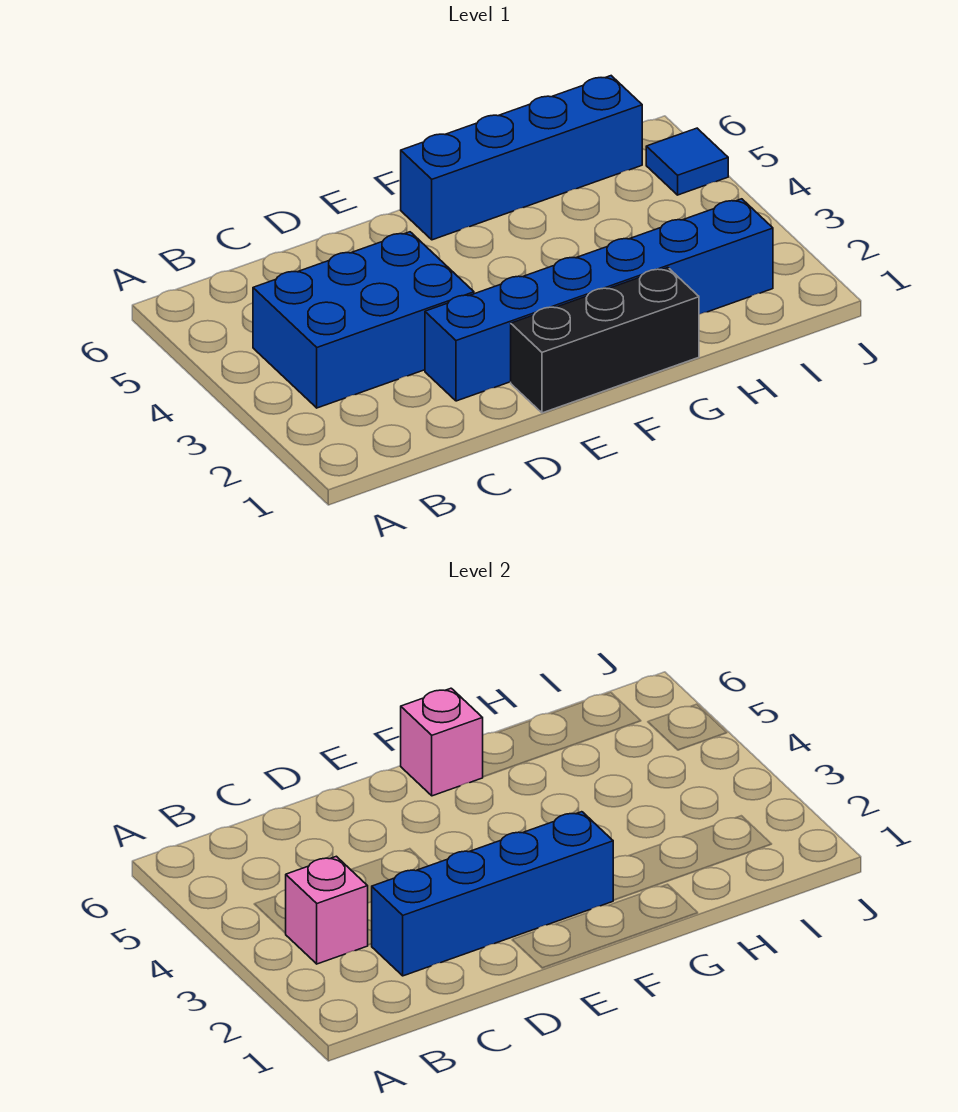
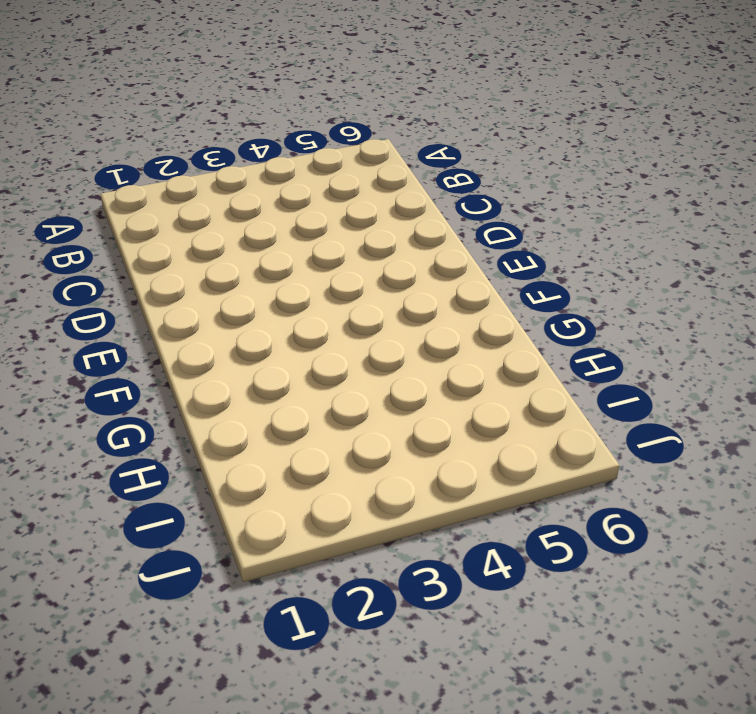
none -> blue brick B3:D4 level 1
none -> blue brick D2:I2 level 1

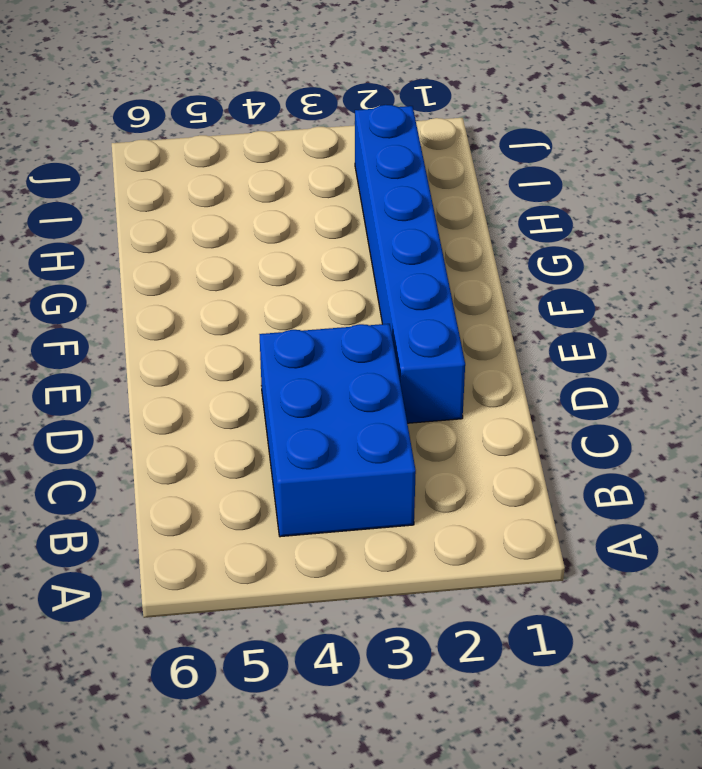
none -> black brick E1:G1 level 1
none -> blue brick F6:I6 level 1

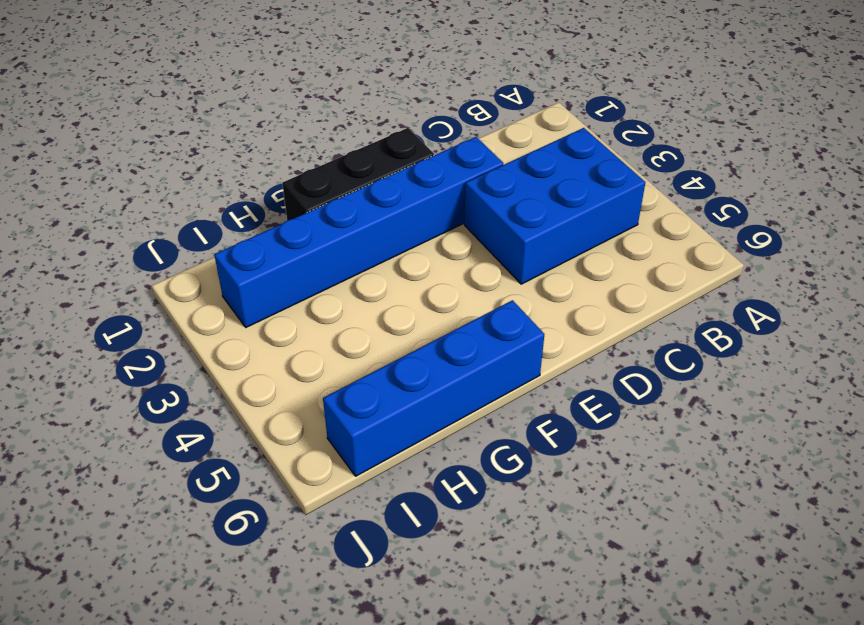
none -> blue tile J5 level 1
none -> pink brick B3 level 2

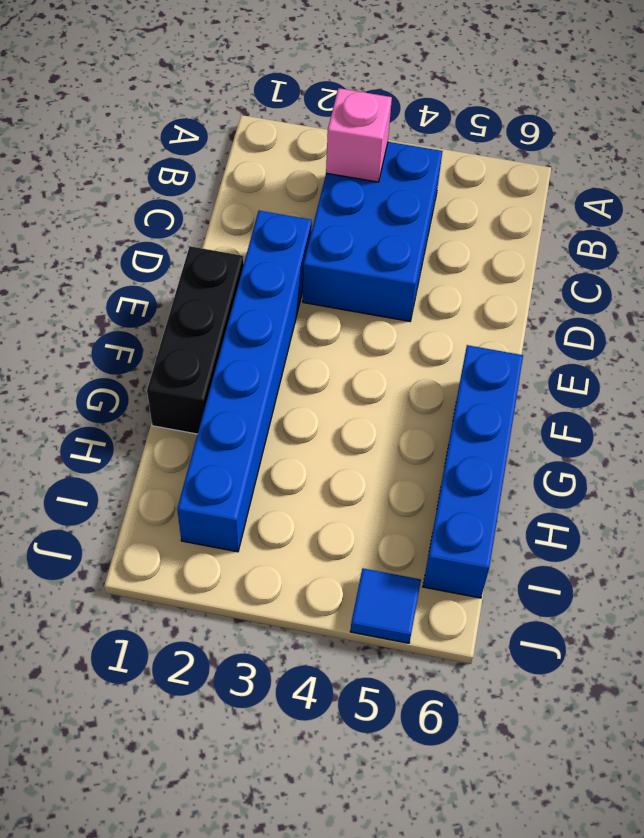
none -> blue brick C2:F2 level 2
none -> pink brick F6 level 2

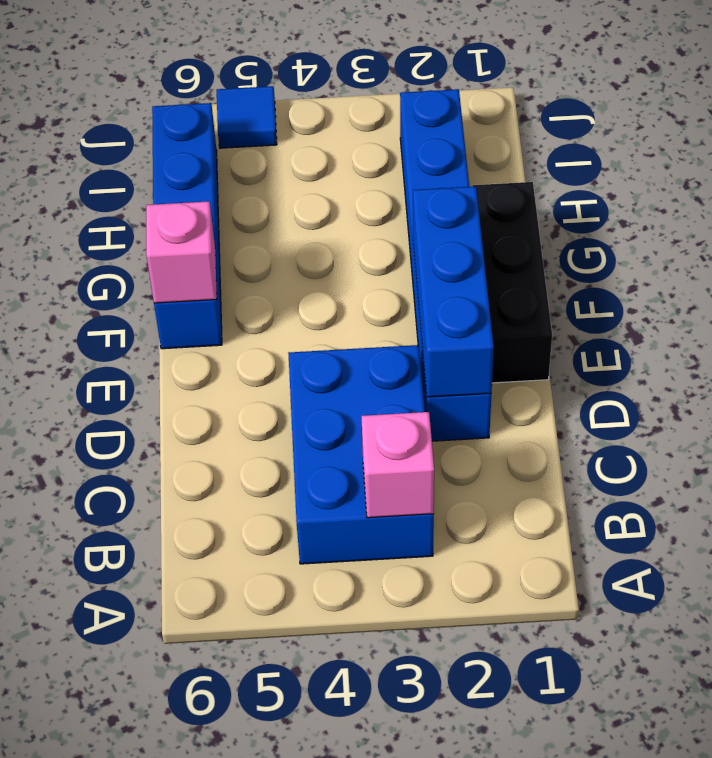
blue brick D2:F2 level 2 -> blue brick C2:F2 level 2

